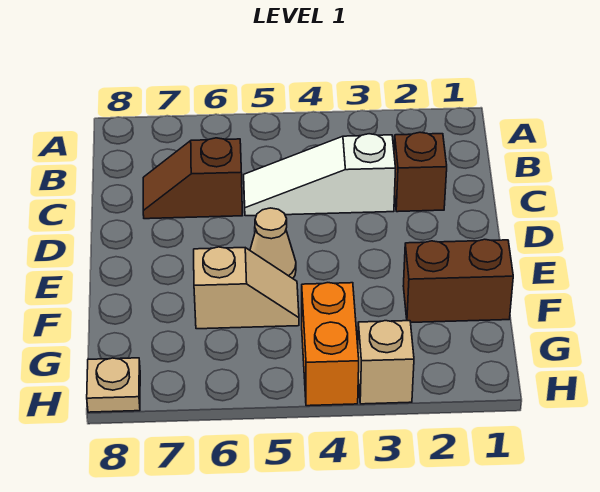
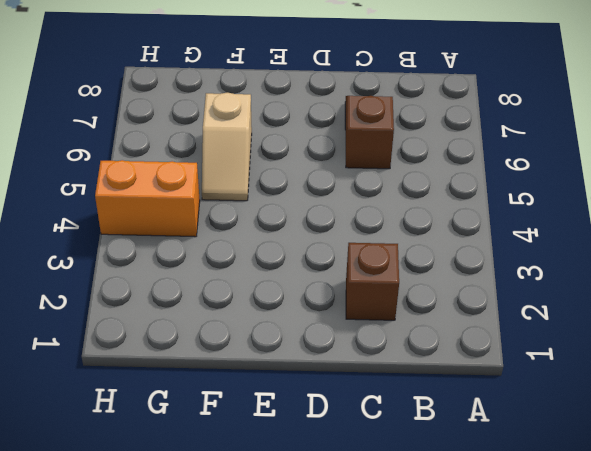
none -> white slope C3:C5 level 1 top 3
none -> tan cone E5 level 1

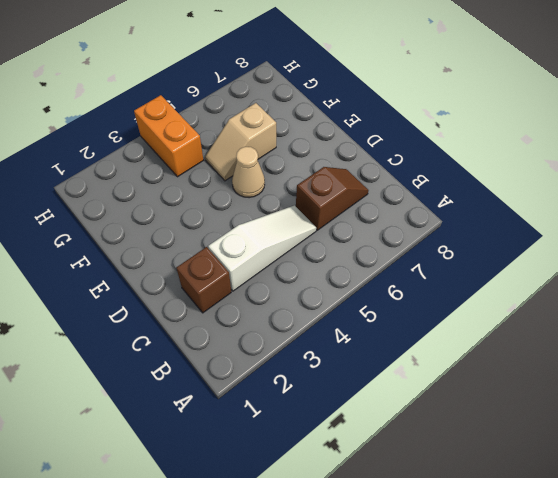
none -> brown brick F1:F2 level 1
none -> tan brick H3 level 1

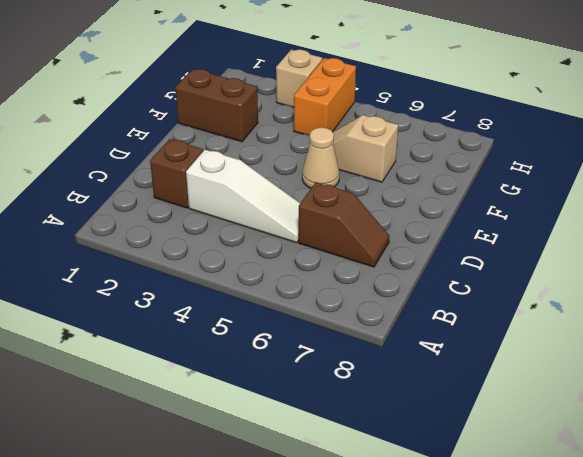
none -> tan plate H8 level 1

